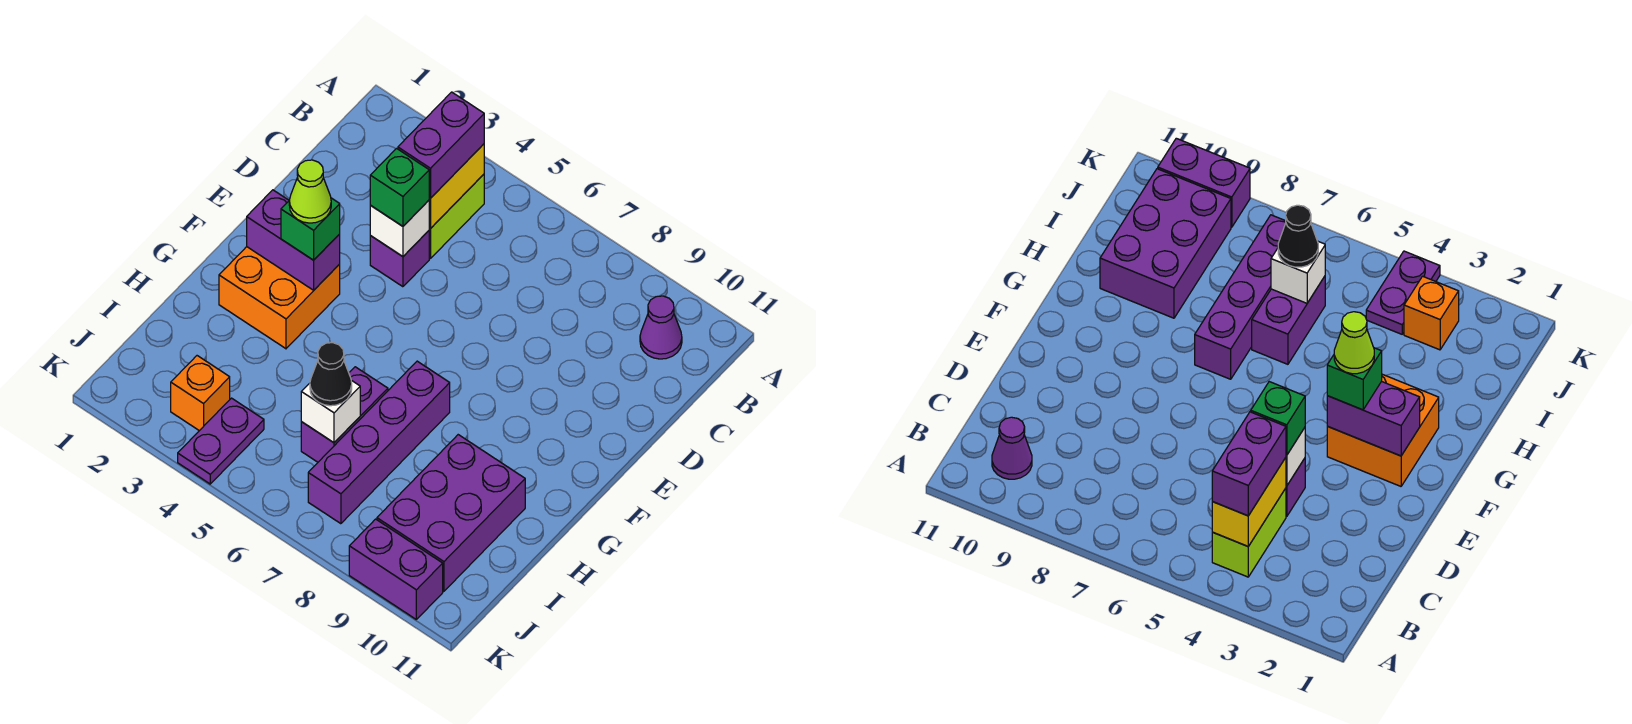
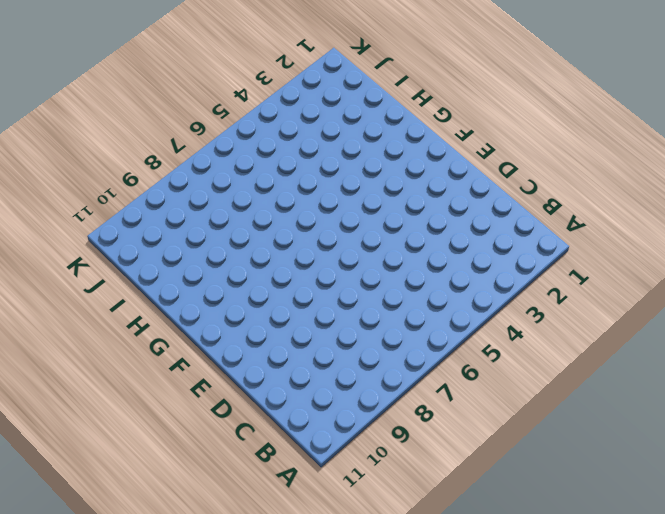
none -> lime brick B4:C4 level 1
none -> purple cone B10 level 1
none -> purple brick D4 level 1

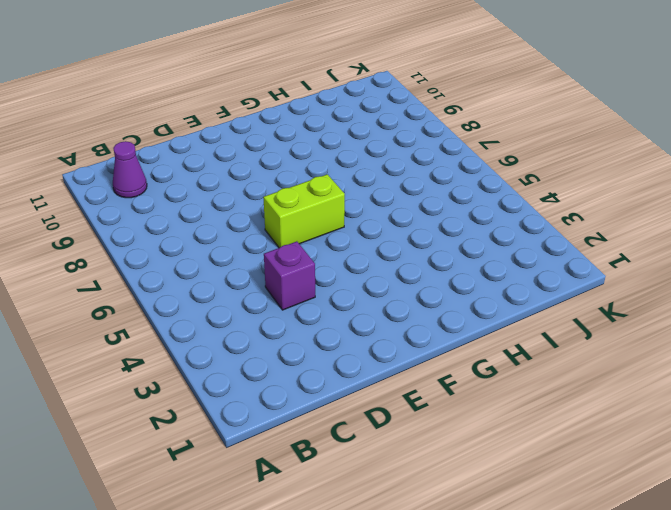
lime brick E6:F6 level 1 -> lime brick B4:C4 level 1
none -> orange brick F2:G3 level 1
none -> purple brick G7:J7 level 1
none -> purple brick H6:I6 level 1

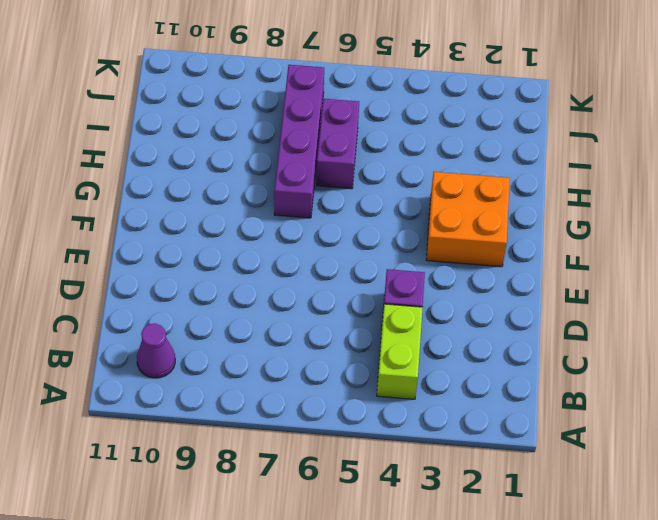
none -> purple brick H9:J10 level 1
none -> orange brick J3 level 1
none -> purple plate J4:K4 level 1

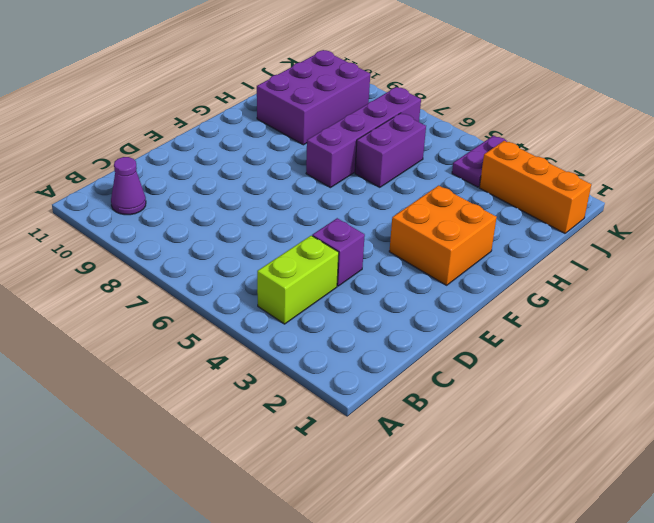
orange brick J1:J3 level 1 -> orange brick J3 level 1
none -> purple brick K9:K10 level 1
none -> yellow brick B4:C4 level 2
none -> white brick D4 level 2

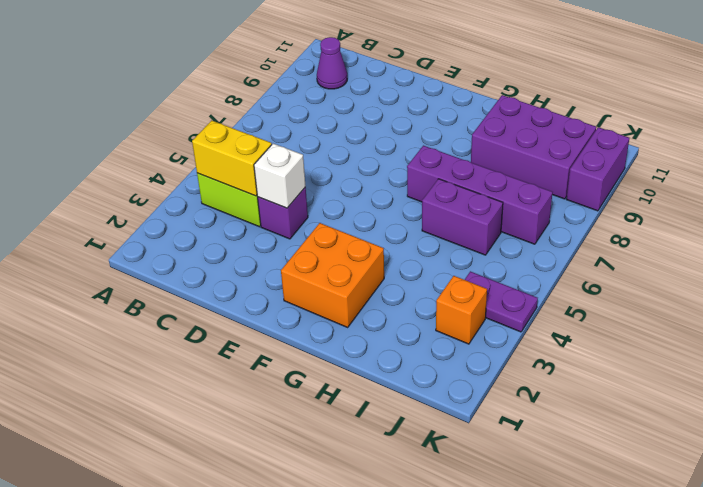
none -> purple brick F2:F3 level 2
none -> white brick I6 level 2
none -> purple brick B4:C4 level 3

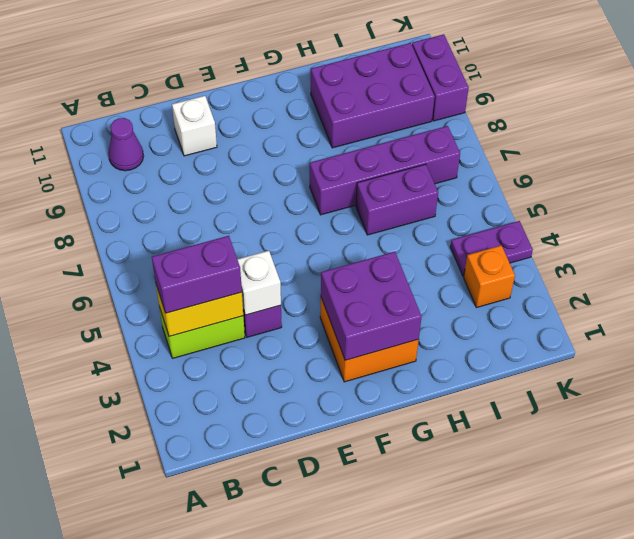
white brick D10 level 1 -> white brick I6 level 2
purple brick F2:G3 level 2 -> purple brick F2:F3 level 2
none -> green brick D4 level 3
none -> green brick F3 level 3
none -> black cone I6 level 3

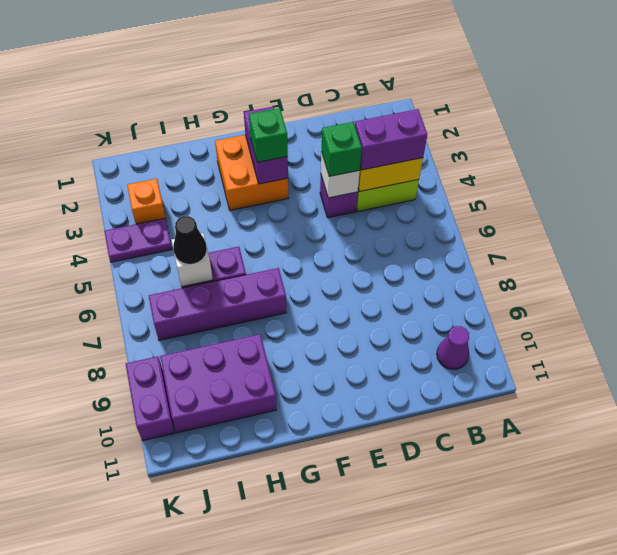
none -> lime cone F3 level 4

